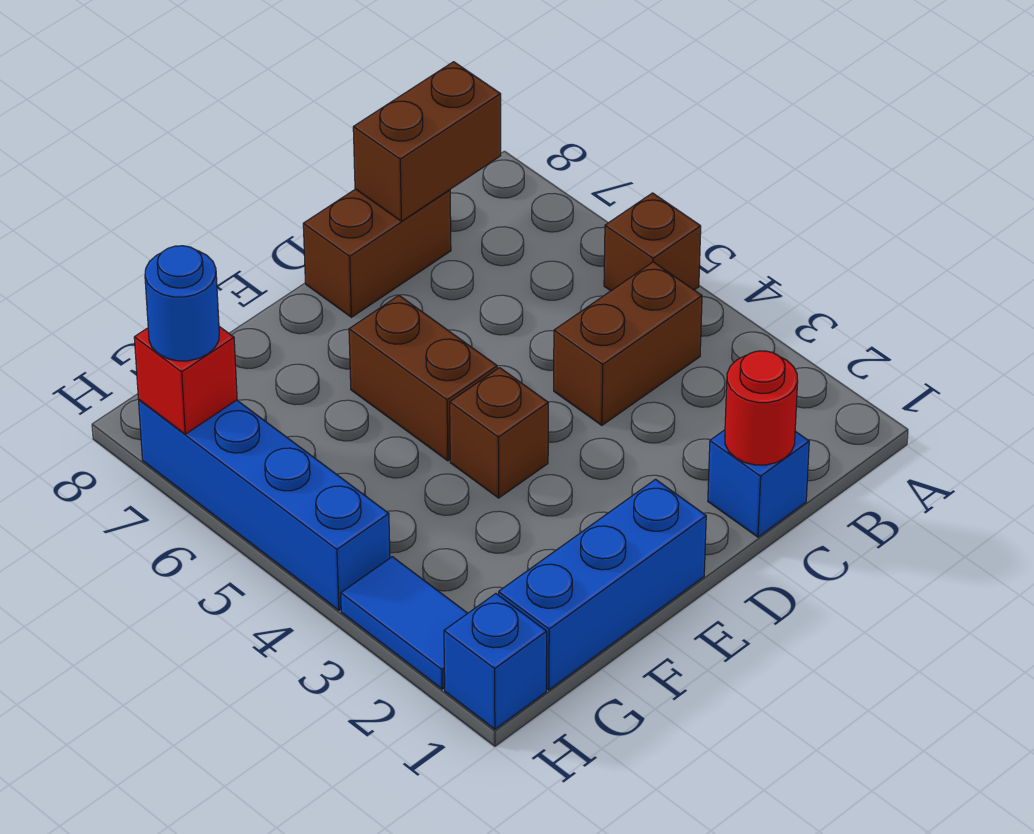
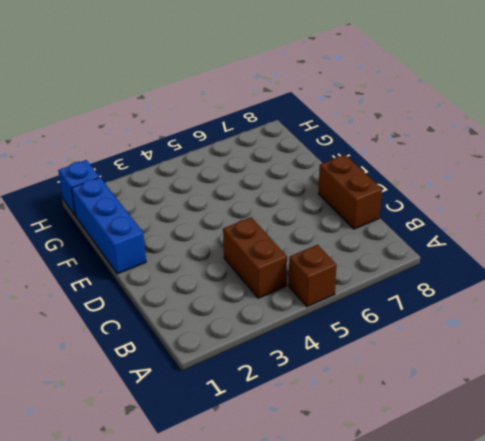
none -> blue brick C1 level 1
none -> brown brick E4 level 1
none -> brown brick E5:E6 level 1

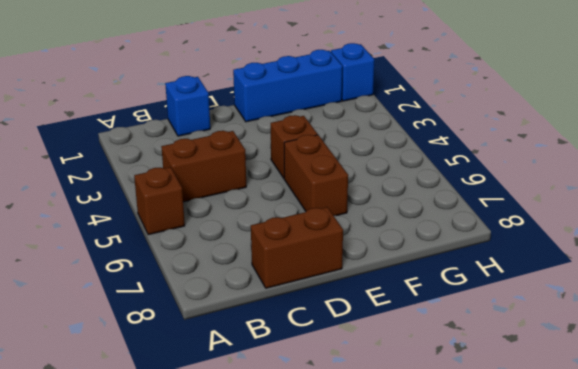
none -> blue tile H2:H3 level 1
none -> blue brick H4:H7 level 1
none -> brown brick B8:C8 level 2

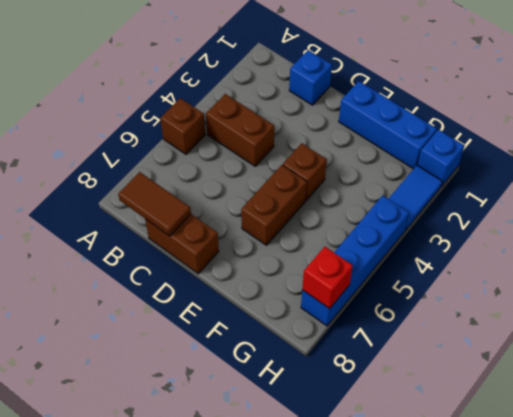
brown tile B8:C8 level 2 -> brown brick B8:C8 level 2
none -> red round brick C1 level 2
none -> blue round brick H7 level 3

